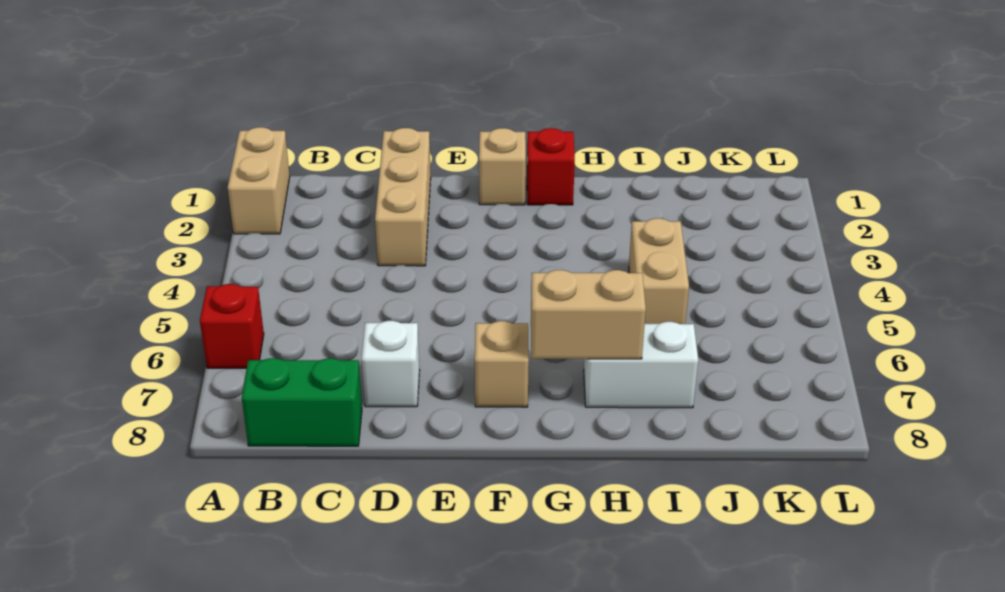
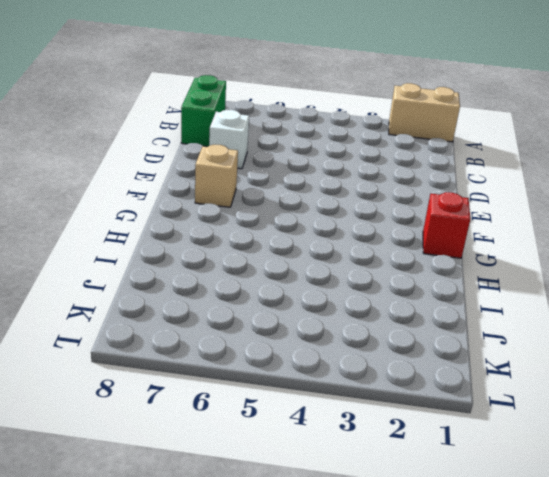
none -> red brick A6 level 1
none -> tan brick D1:D3 level 1

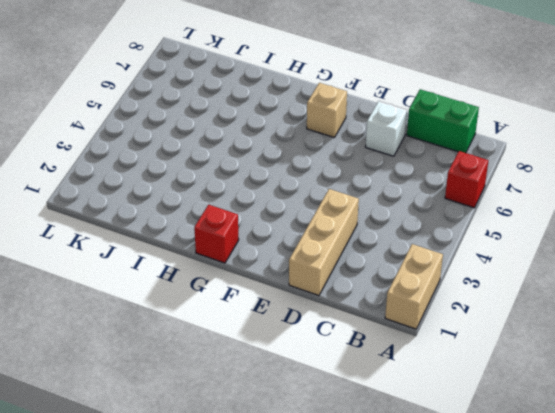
none -> tan brick F1 level 1
none -> white brick H7:I7 level 1

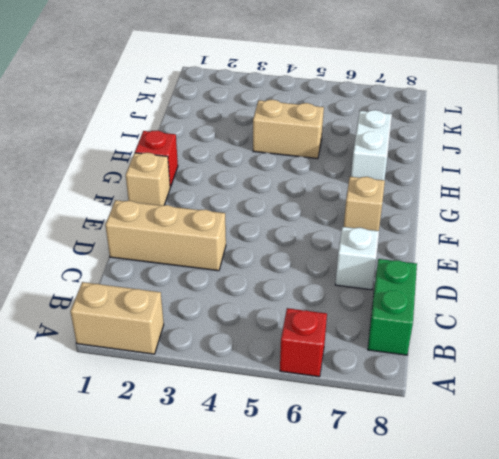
none -> tan brick G7:H7 level 2

